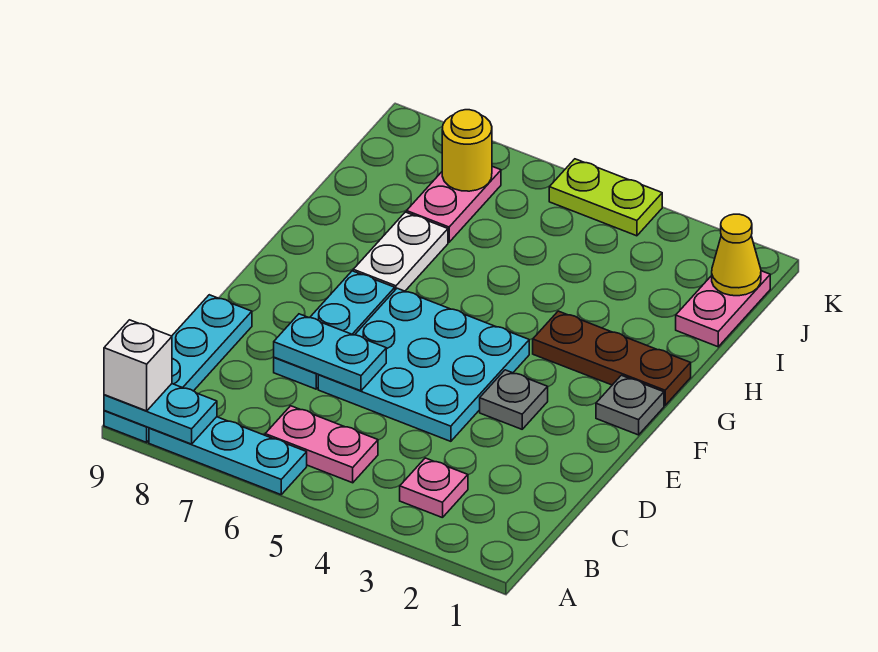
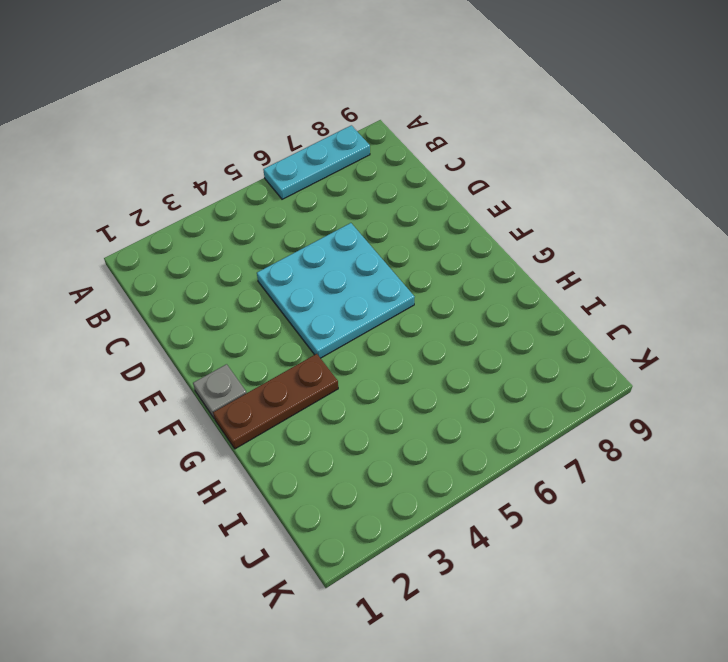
none -> cyan plate A9:D9 level 1
none -> pink plate B3 level 1
none -> pink plate B5:B6 level 1

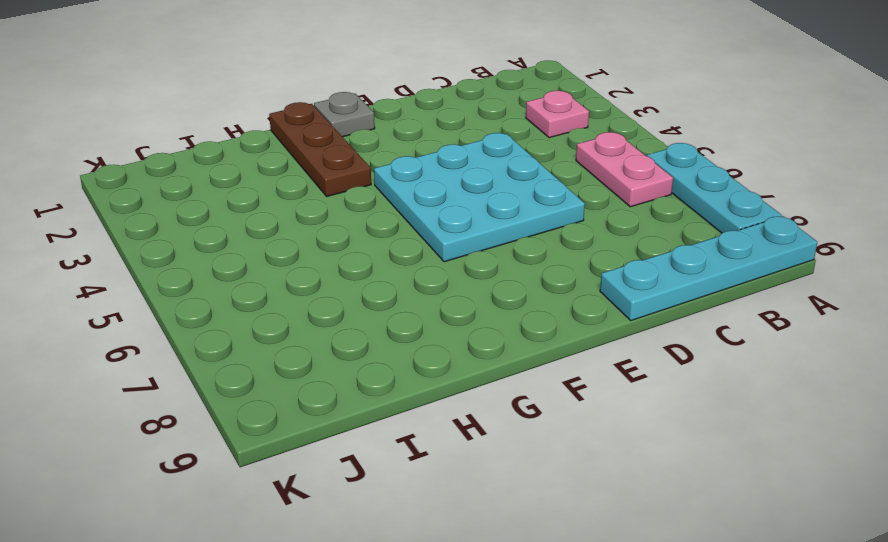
none -> cyan plate D7:F7 level 1
none -> grey plate E3 level 1
none -> white plate G7:H7 level 1

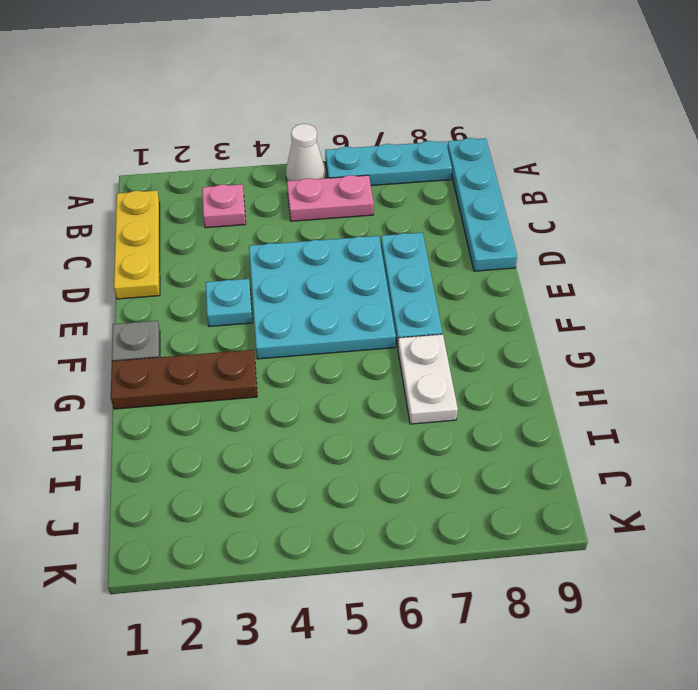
white cone A5 level 1 -> none
yellow plate B1:D1 level 1 -> none
cyan plate E3 level 1 -> grey plate E3 level 1
none -> pink plate I1:J1 level 1
none -> pink plate I7:J7 level 1
none -> lime plate K4:K5 level 1

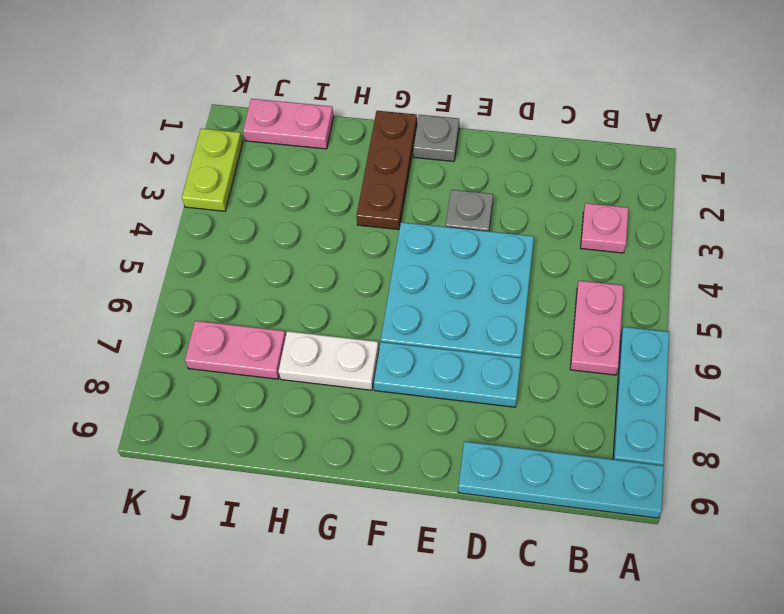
lime plate K2:K3 level 1 -> lime plate K4:K5 level 1
none -> cyan plate A8:A9 level 2
none -> cyan plate D6:D7 level 2
none -> yellow cone J1 level 2

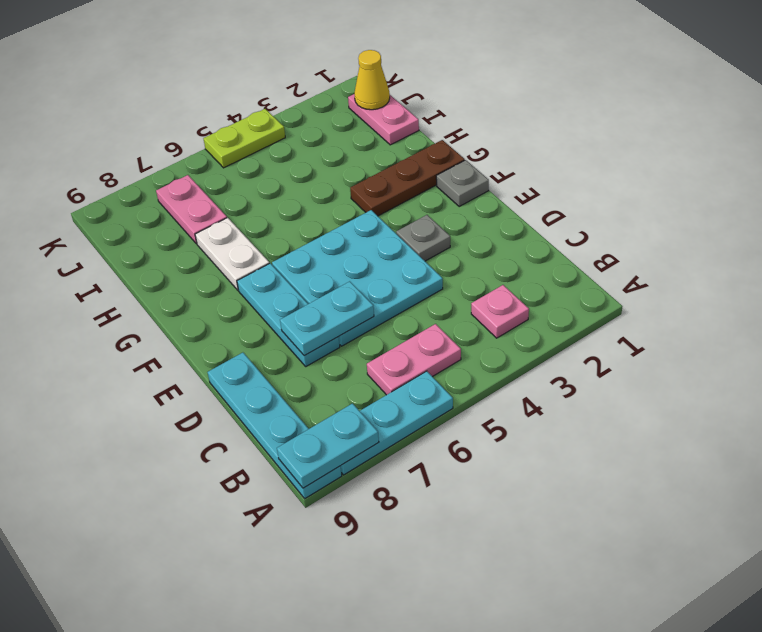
none -> yellow round brick J7 level 2
none -> white brick A9 level 3

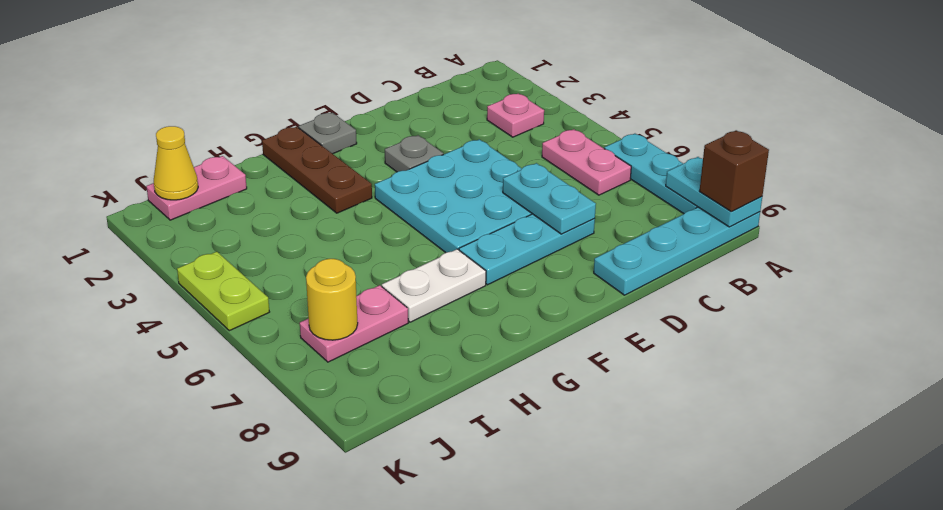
brown brick A9 level 3 -> white brick A9 level 3

